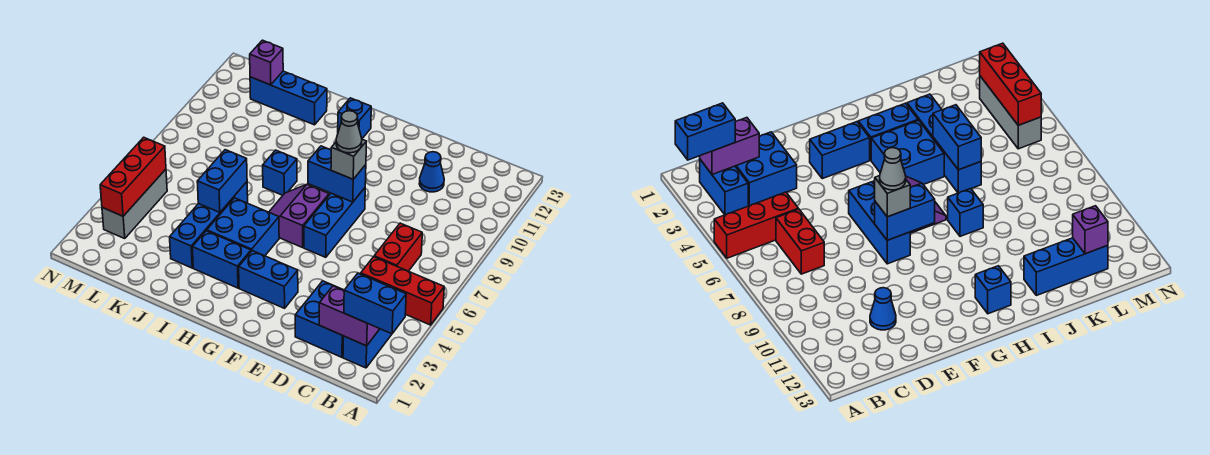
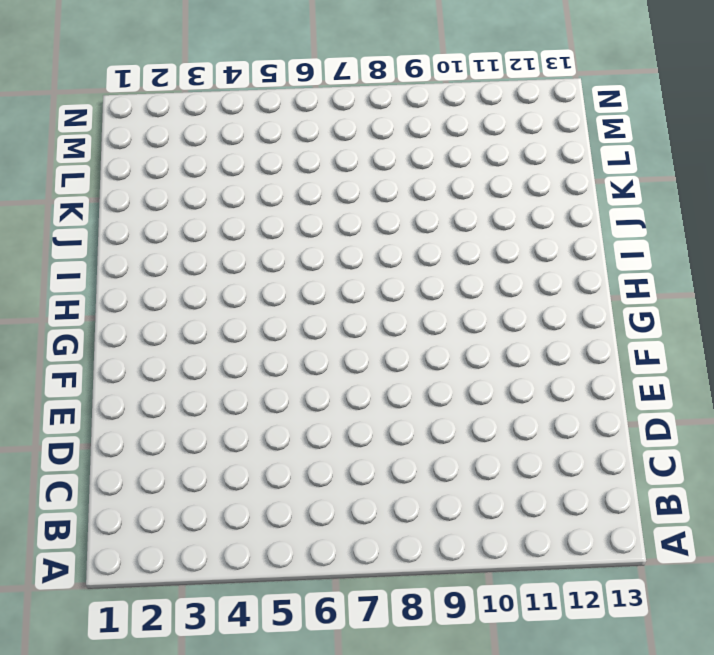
none -> red brick A5:C5 level 1
none -> blue brick B2:B3 level 1
none -> blue brick C2:D3 level 1

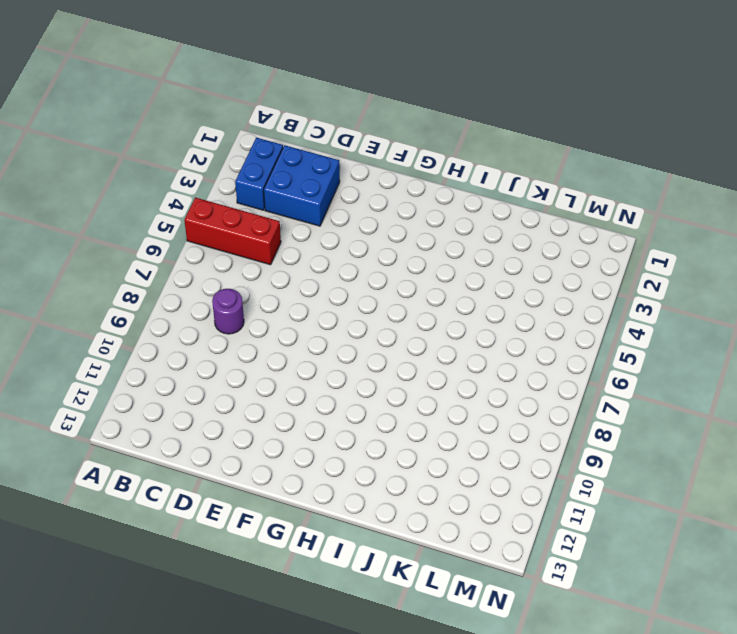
purple round brick C8 level 1 -> none
none -> red brick C6:C7 level 1
none -> blue cone D11 level 1
none -> blue brick F3:G3 level 1

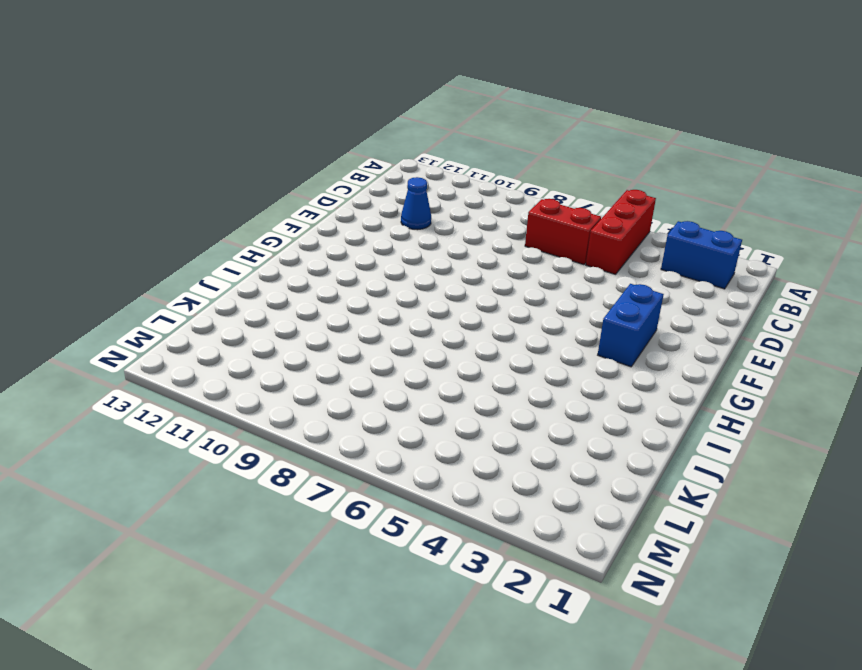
none -> blue brick C2:D3 level 1
none -> blue brick F6:F8 level 1
none -> purple slope G6:H7 level 1 top G

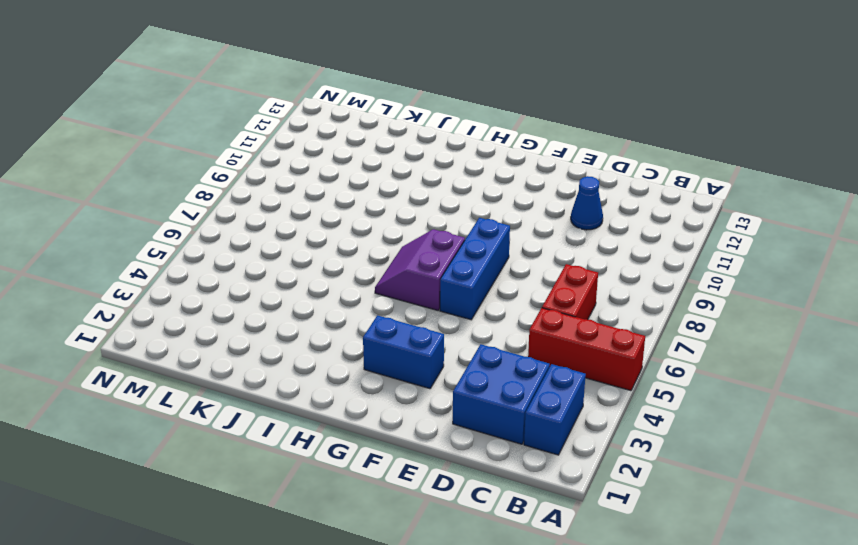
none -> blue brick H3:I3 level 1
none -> blue brick H4:I5 level 1
none -> blue brick H12 level 1

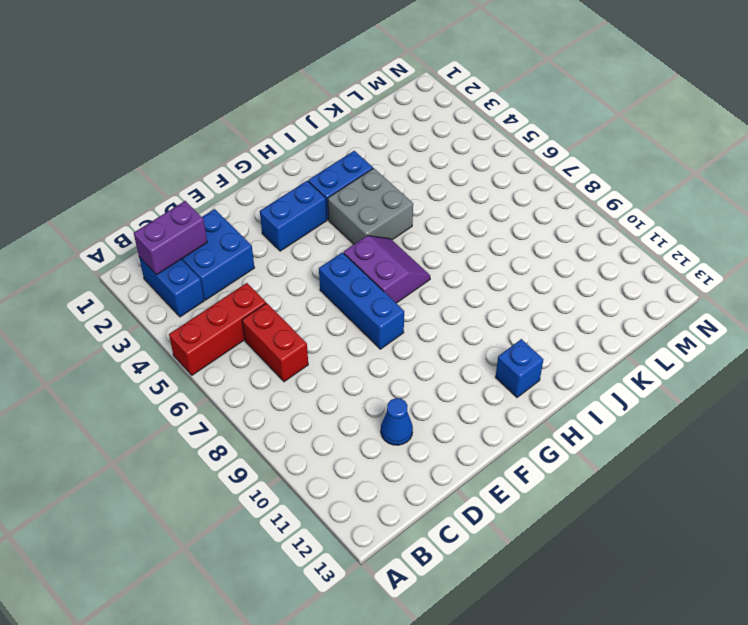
grey brick H4:I5 level 1 -> blue brick H4:I5 level 1
none -> blue brick I8 level 1
none -> blue brick J3:J6 level 1
none -> blue brick J12:L12 level 1

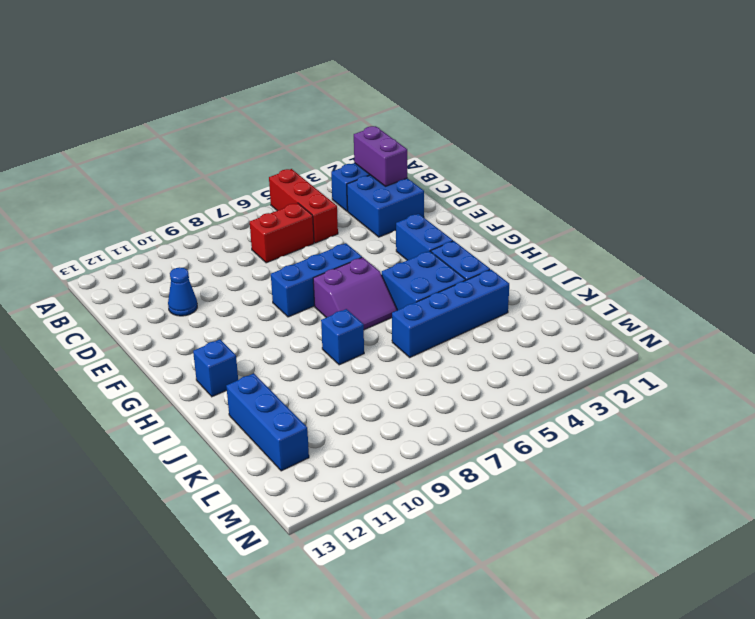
none -> grey brick M3:M5 level 1
none -> blue brick F8:G8 level 2
none -> blue brick J5:J6 level 2

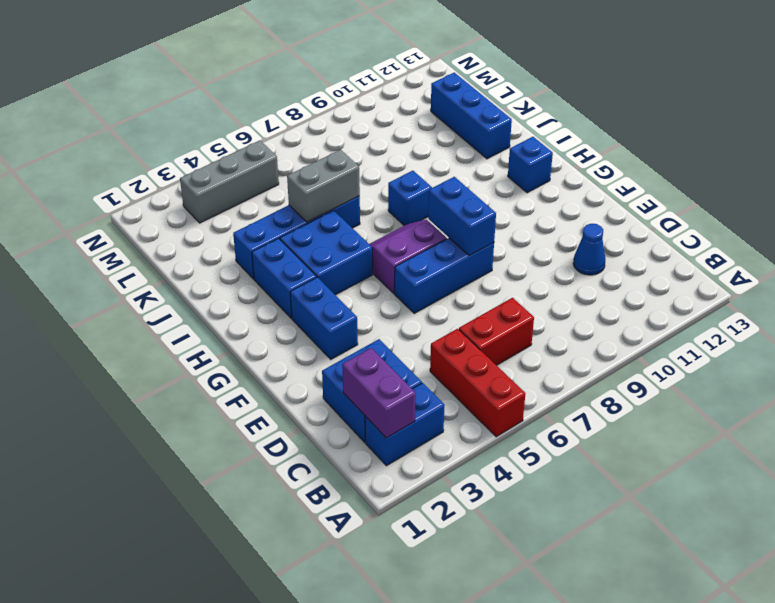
grey brick J5:J6 level 2 -> blue brick J5:J6 level 2
none -> purple brick L12 level 2
none -> red brick M3:M5 level 2
none -> blue brick A2:B2 level 3

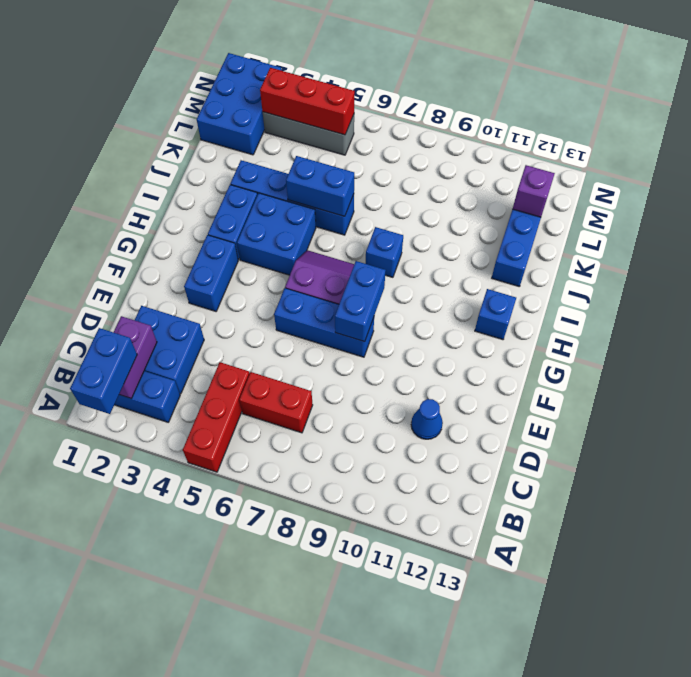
blue brick L1:N2 level 1 -> none
none -> grey brick F8 level 3
none -> grey cone F8 level 4

